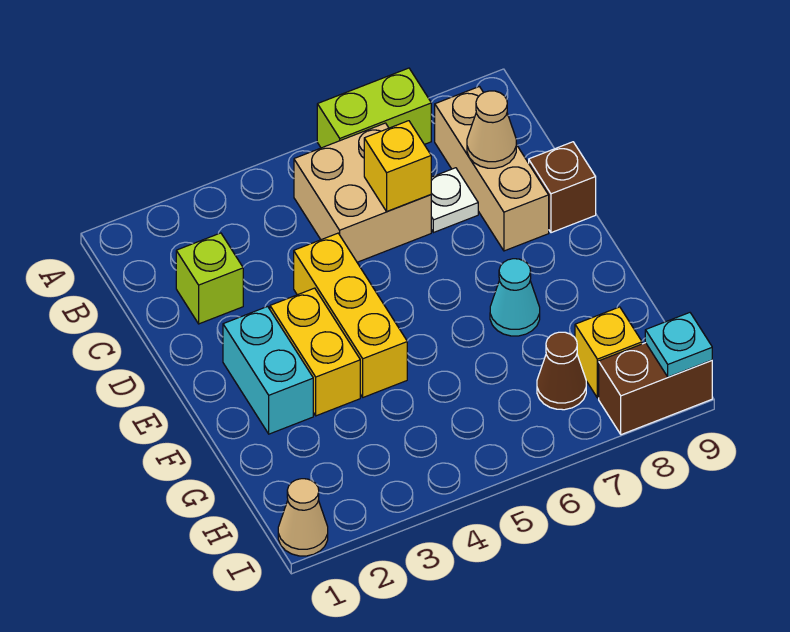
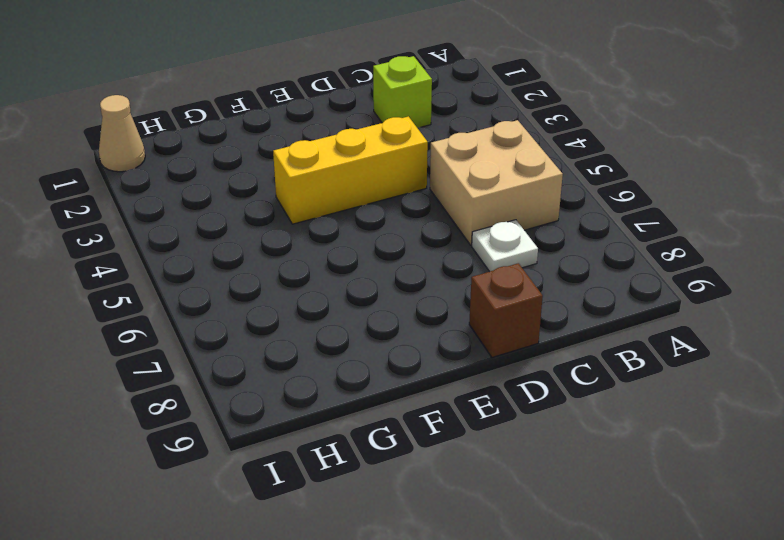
none -> lime brick A6:A7 level 1
none -> tan brick B8:D8 level 1
none -> cyan brick E2:F2 level 1

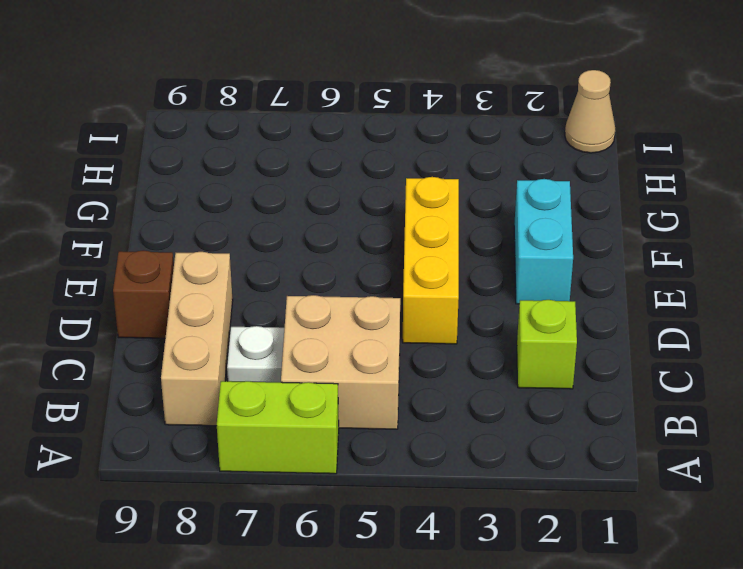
none -> yellow brick E3:F3 level 1
none -> cyan cone F7 level 1
none -> brown cone H7 level 1

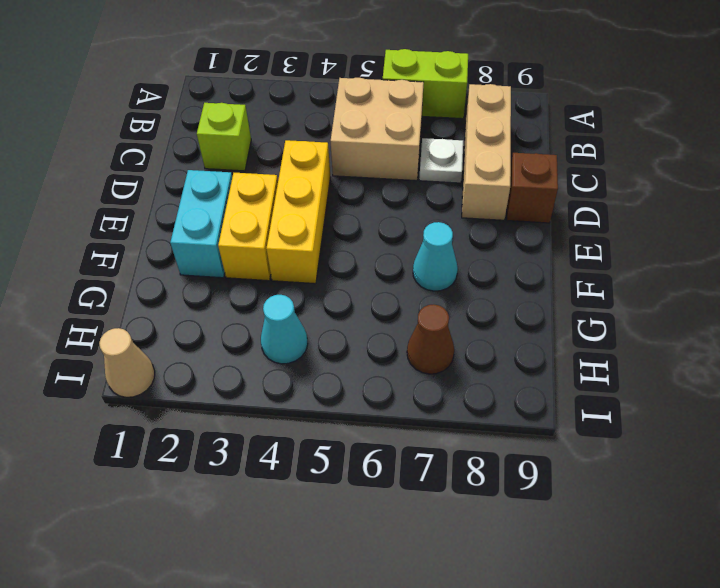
cyan cone H4 level 1 -> none
none -> yellow brick H8 level 1
none -> brown brick I8:I9 level 1
none -> yellow brick C6 level 2

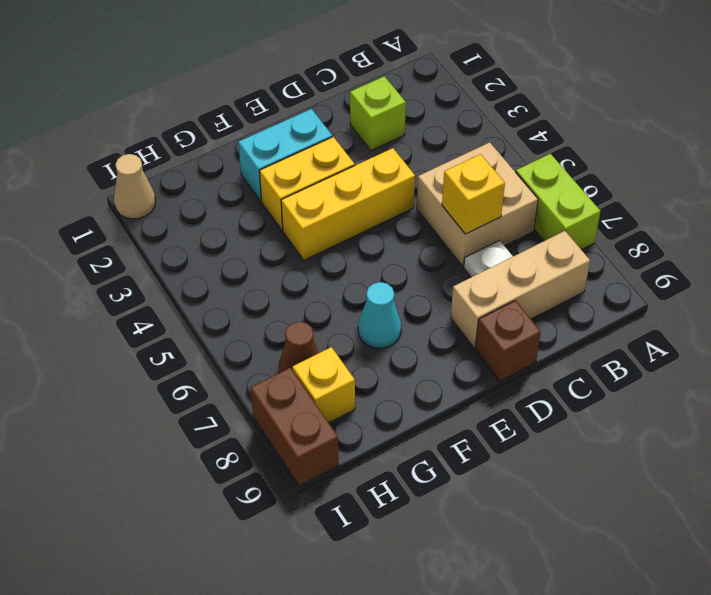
none -> tan cone C8 level 2
none -> cyan plate I9 level 2

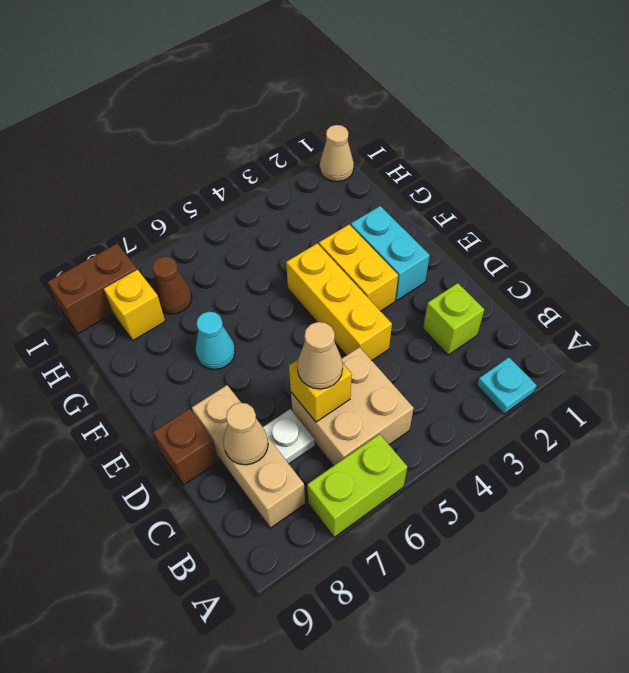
cyan plate A2 level 1 -> cyan plate I9 level 2
tan cone C6 level 3 -> none

